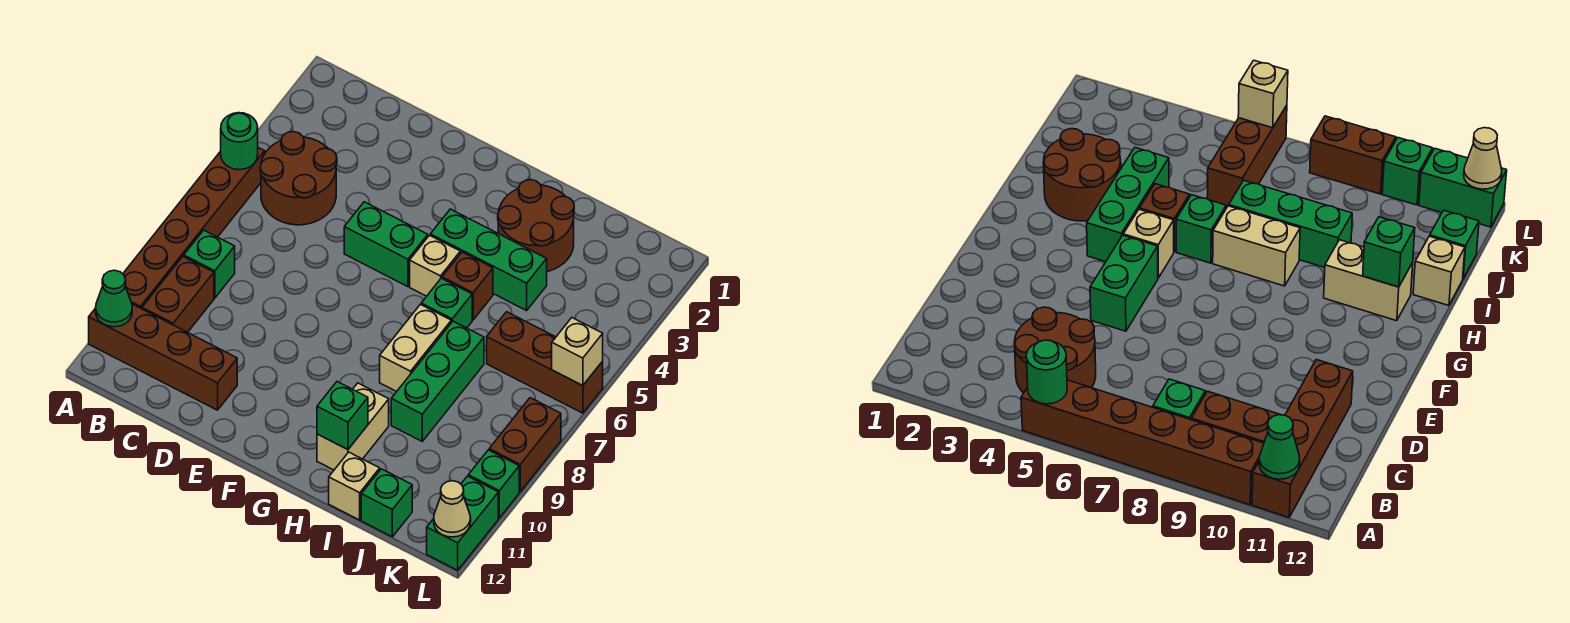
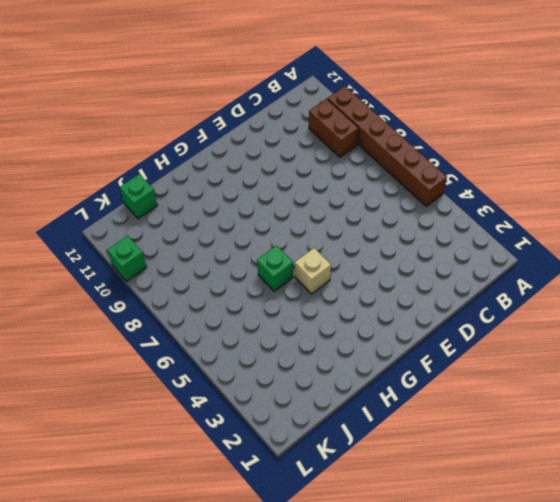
none -> brown brick A11:D11 level 1
none -> brown round brick B4:C5 level 1
none -> green brick B8 level 1

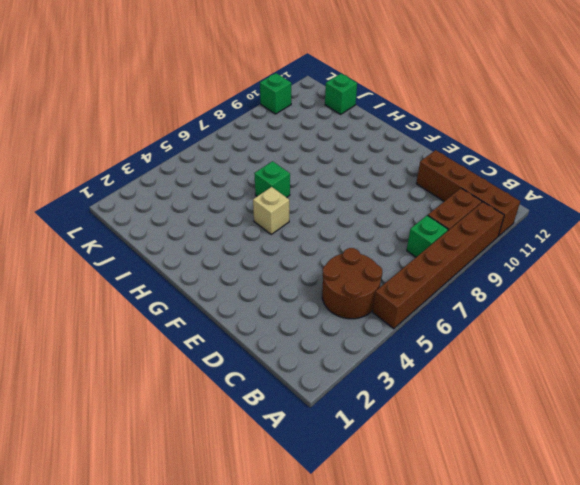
none -> green brick E5:F5 level 1
none -> green brick G4:I4 level 1
none -> brown round brick H2:I3 level 1

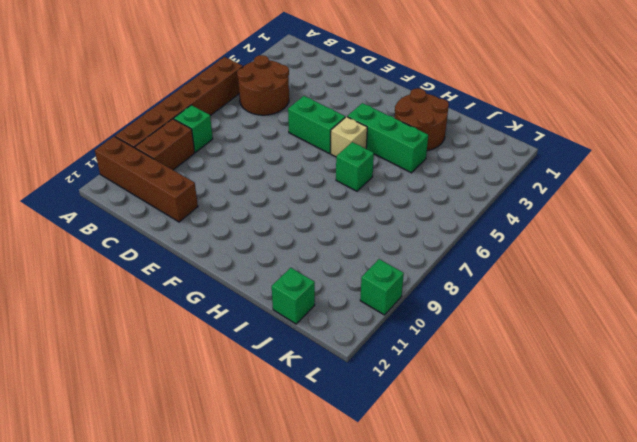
none -> brown brick H5 level 1
none -> tan brick H7:H8 level 1
none -> tan brick H10:H11 level 1

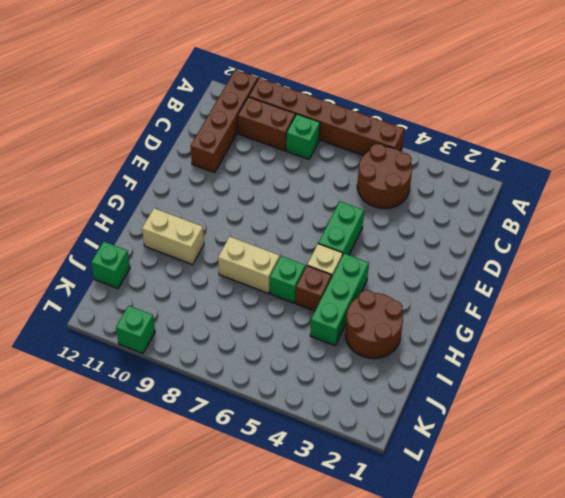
none -> green brick I7:I9 level 1
none -> tan brick I12 level 1
none -> brown brick J6:L6 level 1

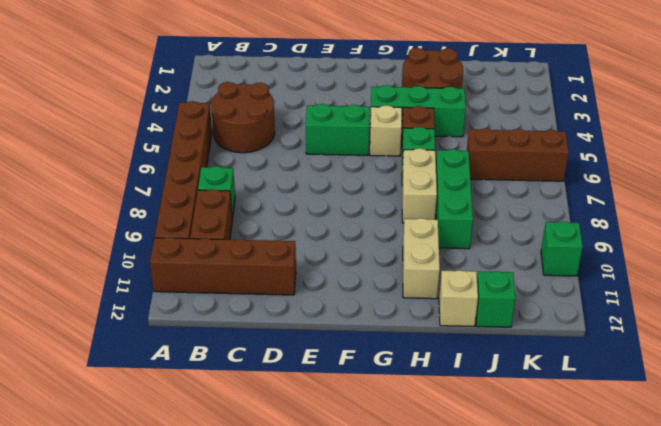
none -> brown brick L8:L9 level 1
none -> green brick L11:L12 level 1
none -> green round brick A5 level 2

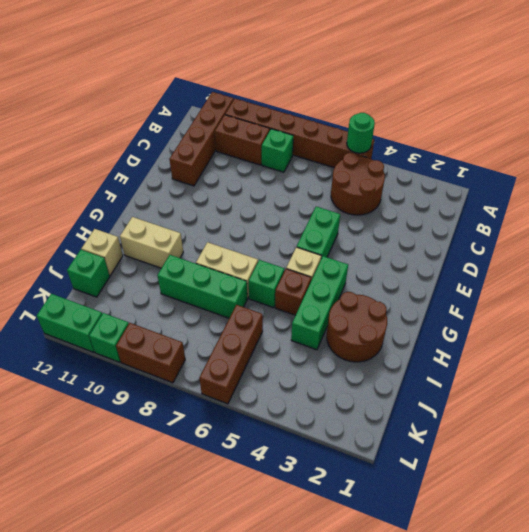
none -> green cone A11 level 2
none -> green brick H11 level 2
none -> tan brick L6 level 2

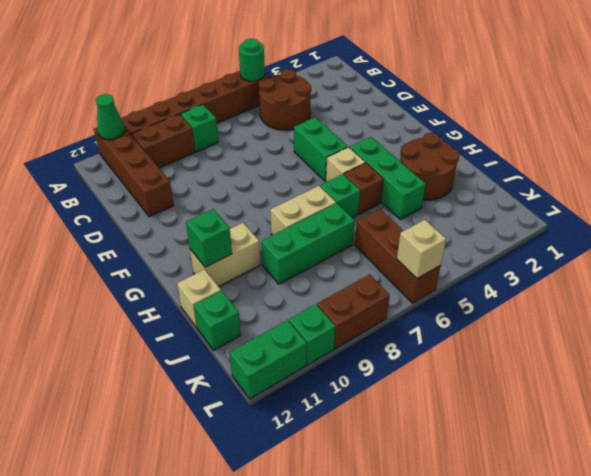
none -> tan cone L12 level 2

